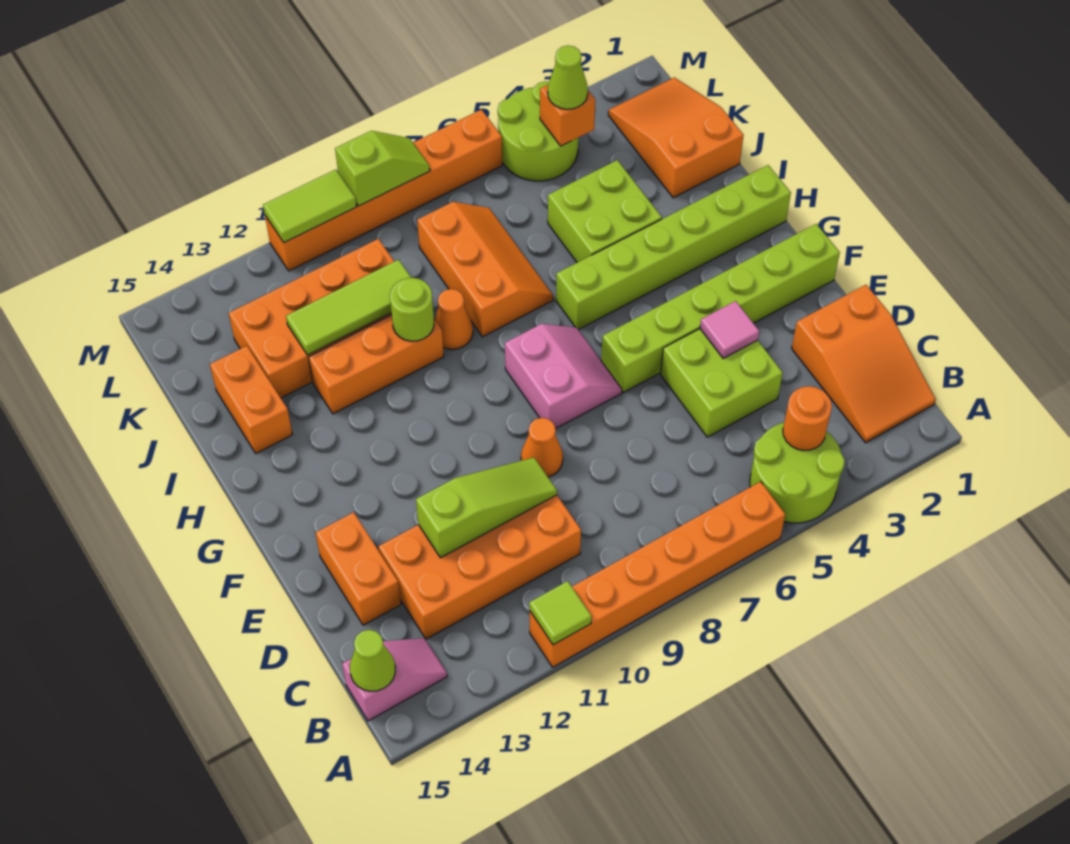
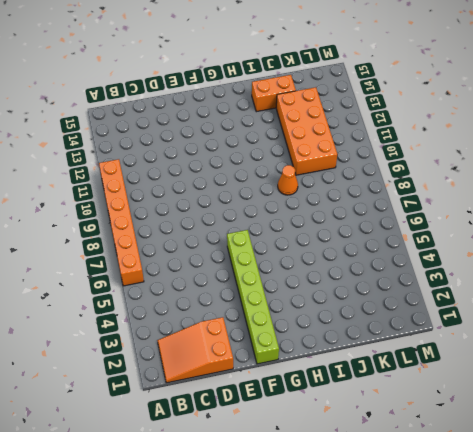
none -> lime round brick A4:B5 level 1
none -> pink slope B14:B15 level 1 top 15
none -> orange brick C10:D13 level 1
none -> lime brick D4:E5 level 1

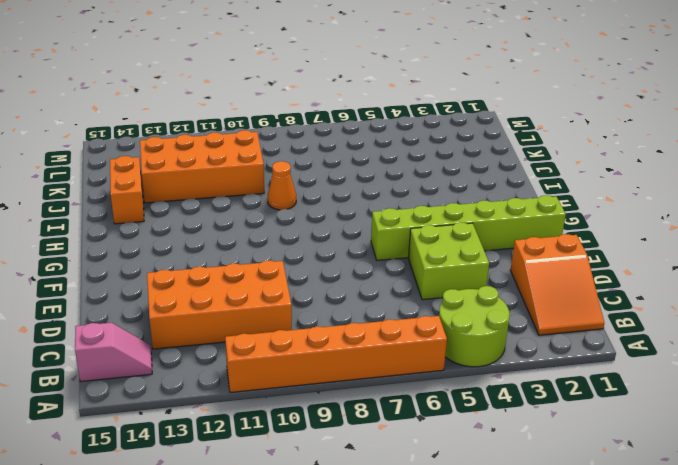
none -> orange brick D14:E14 level 1
none -> orange cone E9 level 1
none -> pink slope F7:G8 level 1 top 8
none -> lime brick H1:H6 level 1

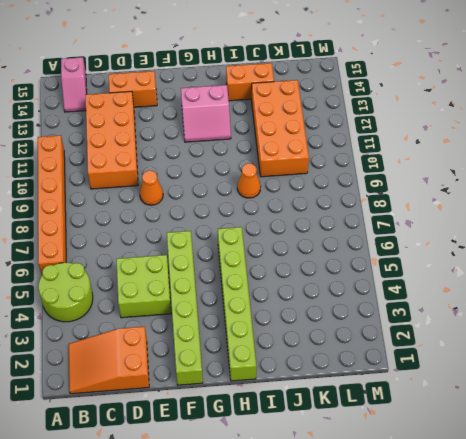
pink slope G12:H13 level 1 top 13 -> pink slope F7:G8 level 1 top 8
none -> lime brick I4:J5 level 1
none -> orange slope I7:K8 level 1 top 8
none -> orange brick I10:I12 level 1
none -> orange slope J1:L2 level 1 top J

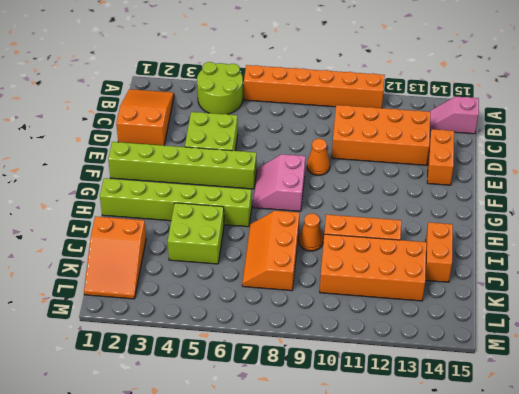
none -> lime round brick L4:M5 level 1
none -> orange brick M6:M11 level 1
none -> lime tile A11 level 2
none -> orange round brick B4 level 2

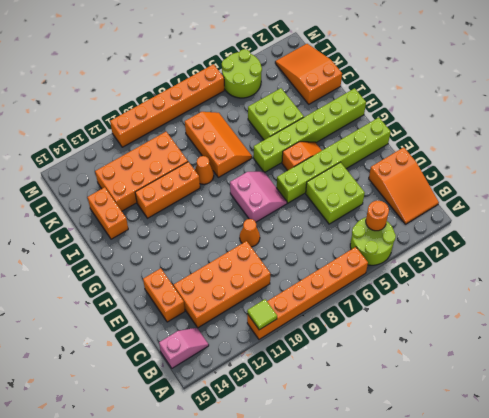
orange slope G4:G5 level 1 top 5 -> none
none -> lime cone B15 level 2
none -> lime slope D10:D12 level 2 top 12
none -> pink tile E4 level 2
none -> lime round brick I10 level 2

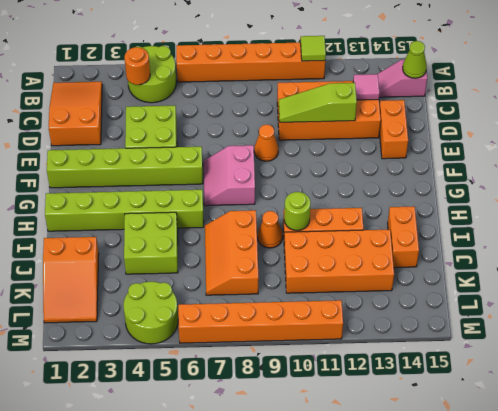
pink tile C13 level 2 -> pink tile E4 level 2
none -> lime tile J10:J12 level 2
none -> orange brick L4 level 2
none -> lime slope M8:M9 level 2 top 9
none -> lime tile M10:M11 level 2

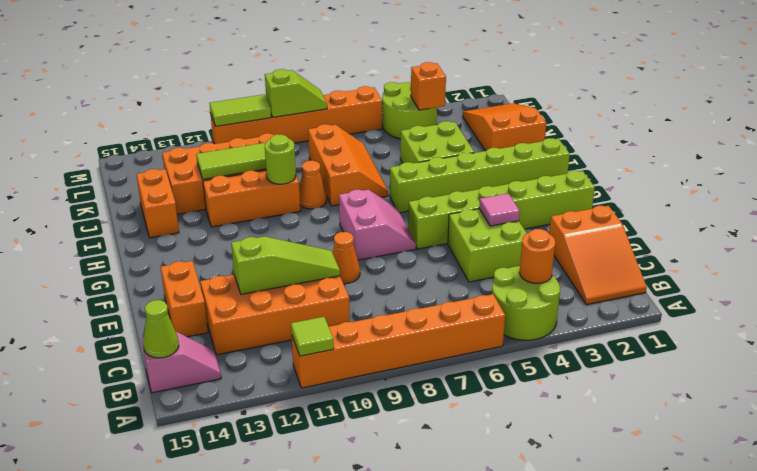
none -> lime cone L4 level 3

